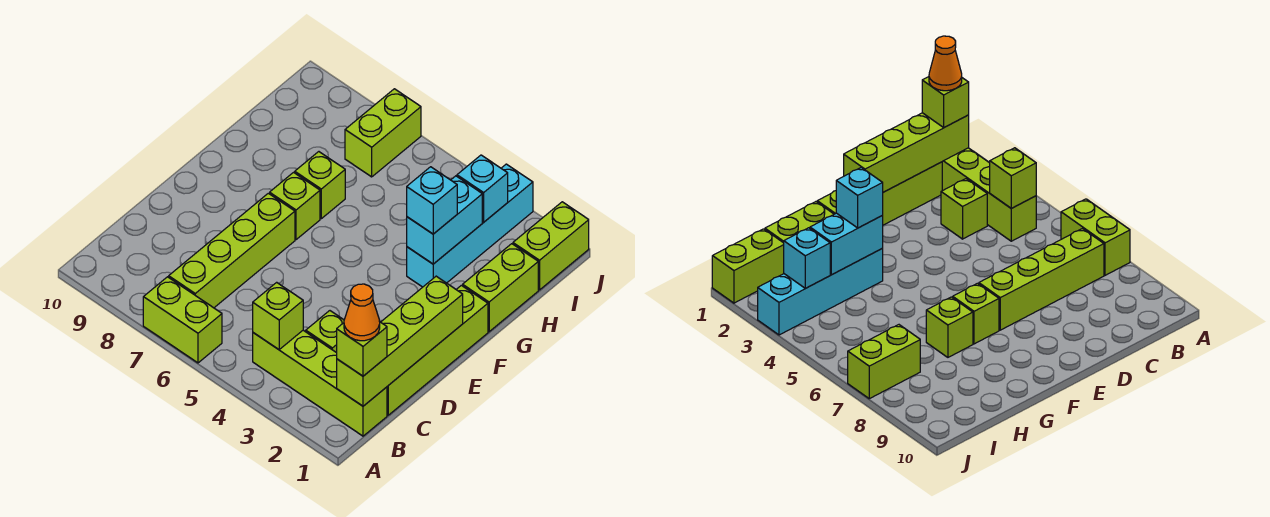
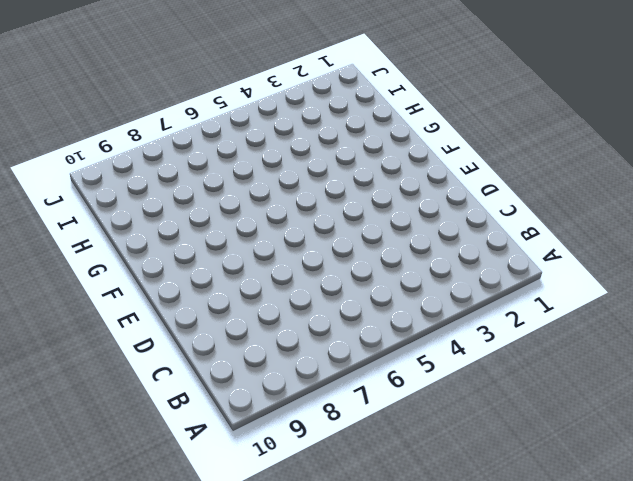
none -> lime brick A6:A7 level 1
none -> lime brick B1:B4 level 1
none -> lime brick B7:E7 level 1

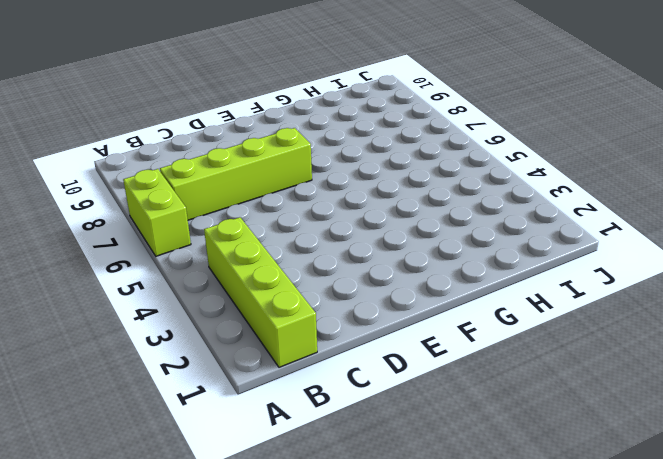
none -> lime brick C1:F1 level 1
none -> lime brick C3 level 1
none -> lime brick F7 level 1

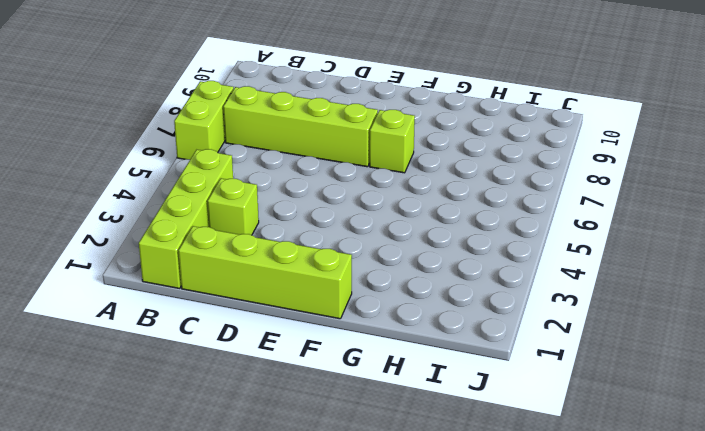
none -> lime brick G1:H1 level 1
none -> cyan brick G3:J3 level 1
none -> lime brick G7 level 1

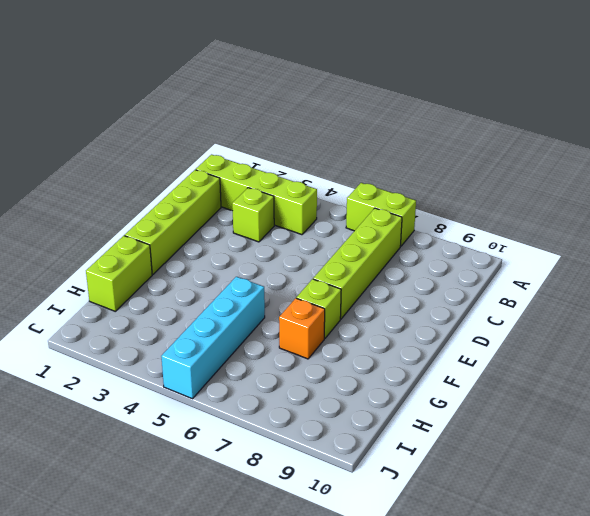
cyan brick G5:J5 level 1 -> cyan brick G3:J3 level 1
orange brick G7 level 1 -> lime brick G7 level 1
none -> lime brick I1:J1 level 1
none -> lime brick I7:J7 level 1
none -> lime brick B1:E1 level 2

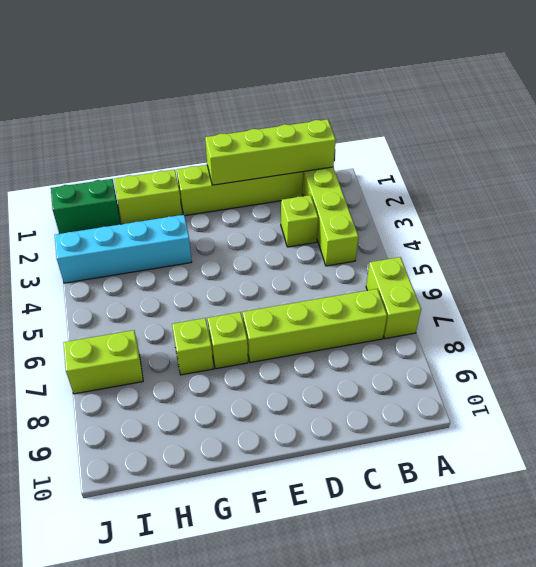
green brick I1:J1 level 1 -> lime brick I1:J1 level 1
none -> lime brick B4 level 2
none -> cyan brick G3:H3 level 2
none -> cyan brick I3 level 2

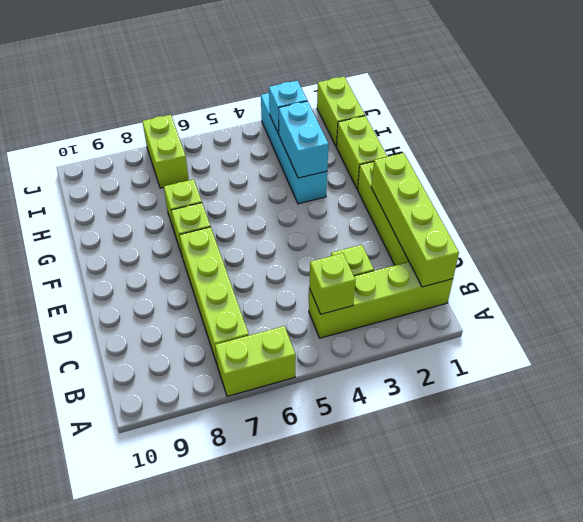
none -> lime brick B1 level 3
none -> cyan brick G3 level 3
none -> orange cone B1 level 4

